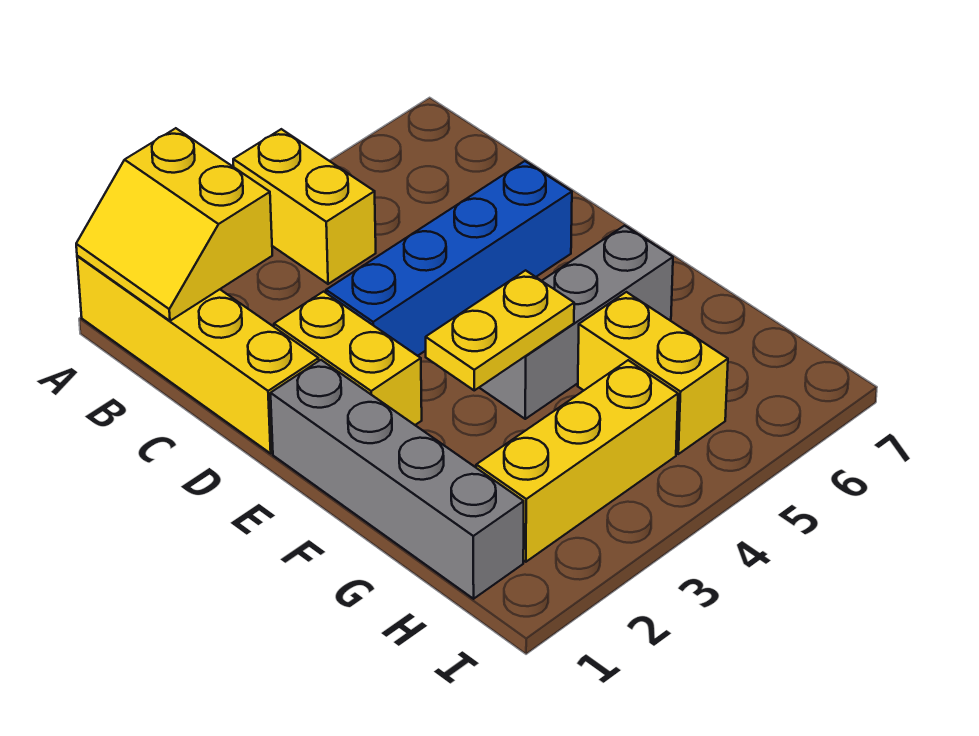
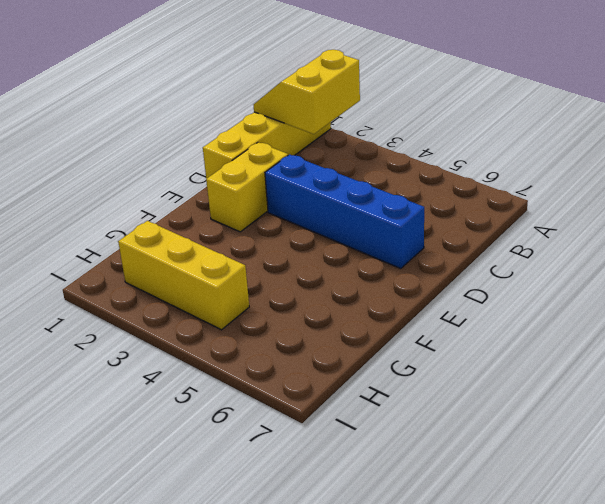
none -> yellow brick A4:B4 level 1
none -> grey brick E1:H1 level 1

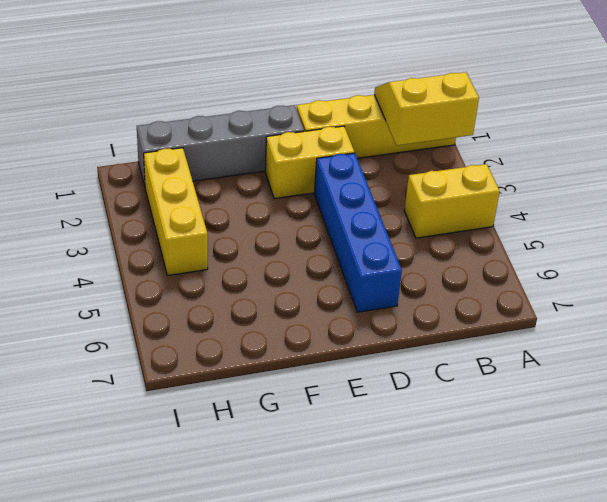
none -> grey brick F4:F6 level 1
none -> yellow brick G5:H5 level 1

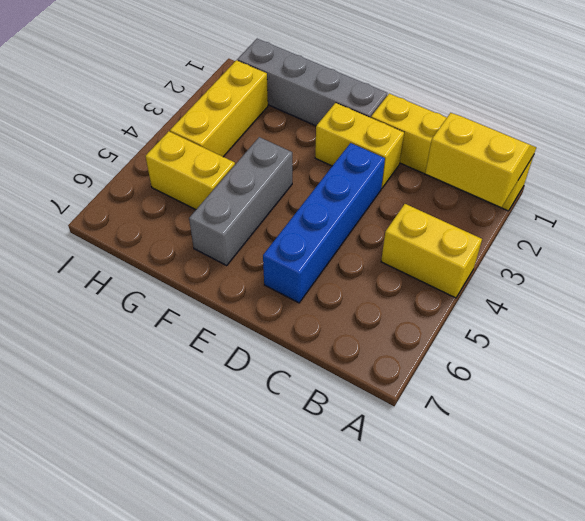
none -> yellow plate F3:F4 level 2

